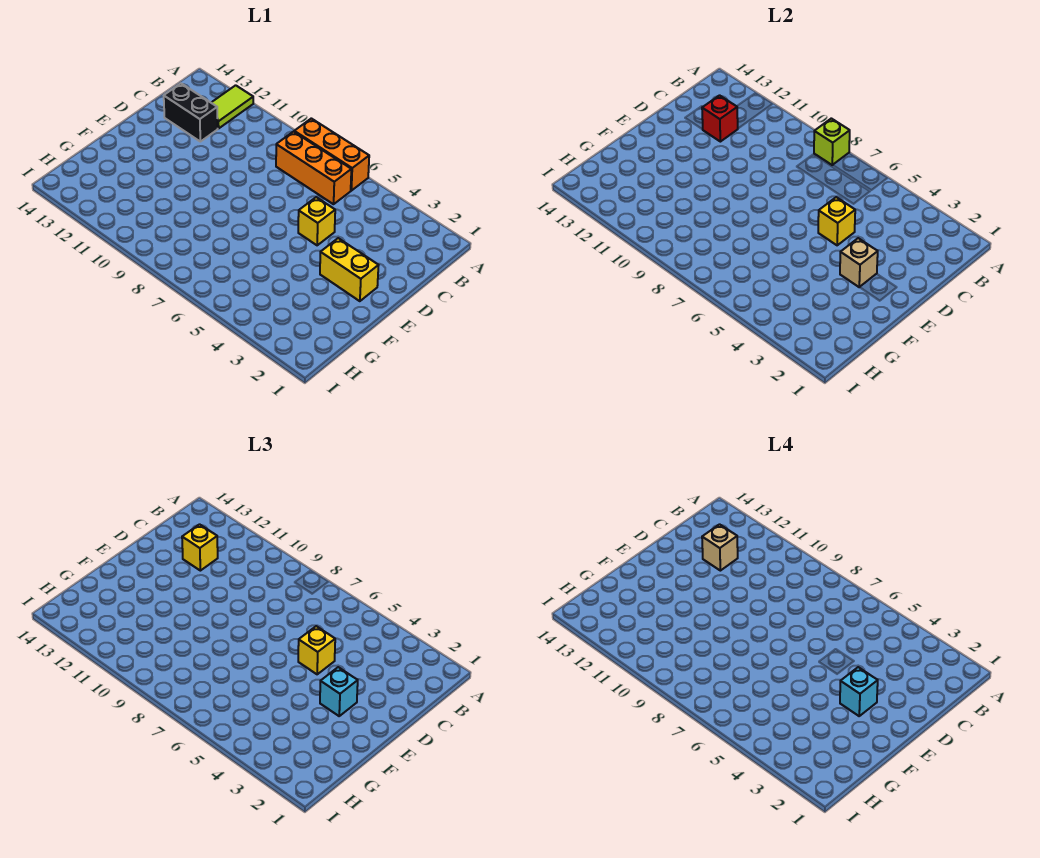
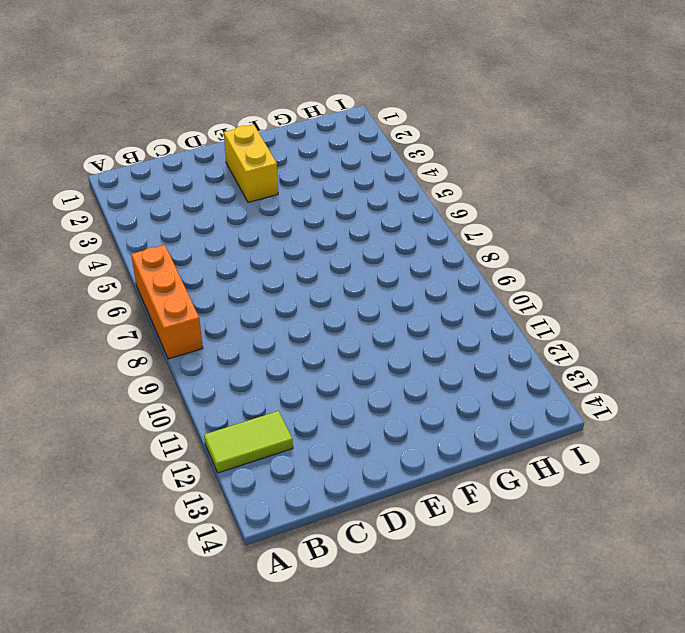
none -> orange brick B6:B8 level 1
none -> black brick C12:C13 level 1
none -> yellow brick D5 level 1

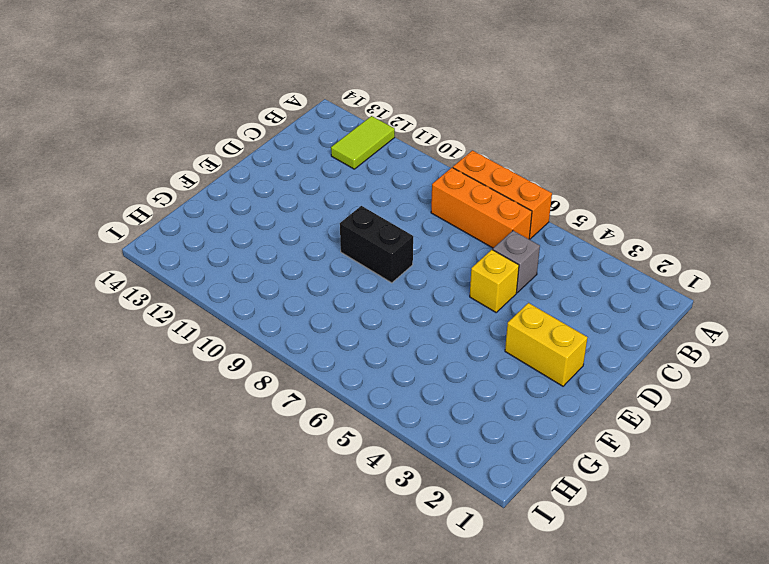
grey brick C5 level 1 -> none
black brick E8:E9 level 1 -> black brick C12:C13 level 1
none -> lime brick A8 level 2
none -> red brick C12 level 2
none -> yellow brick D5 level 2

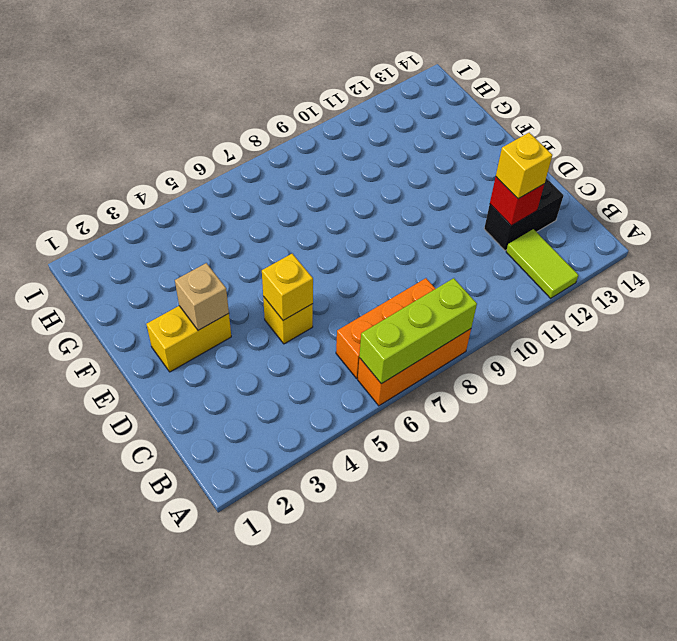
lime brick A6:A8 level 2 -> lime brick A8 level 2
none -> yellow brick D5 level 3
none -> cyan brick E3 level 3
none -> tan brick C12 level 4

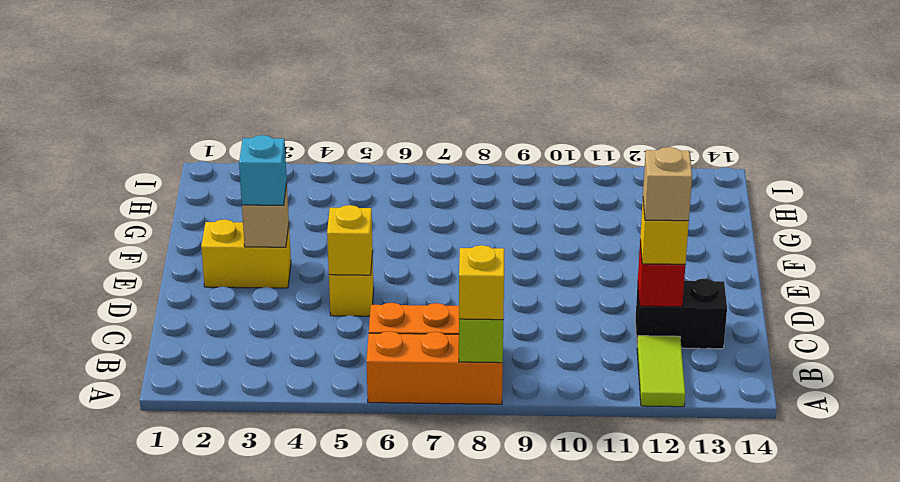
yellow brick A8 level 3 -> yellow brick D5 level 3
none -> cyan brick E3 level 4

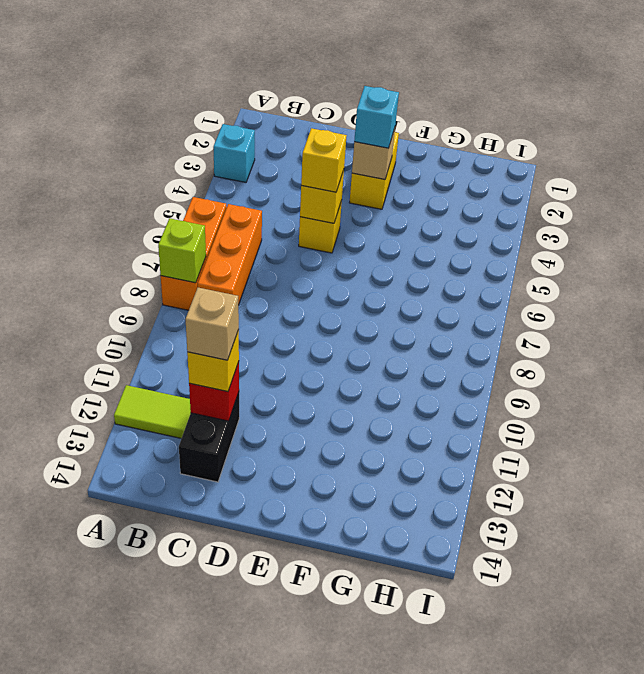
cyan brick A3 level 1 -> cyan brick E3 level 4

